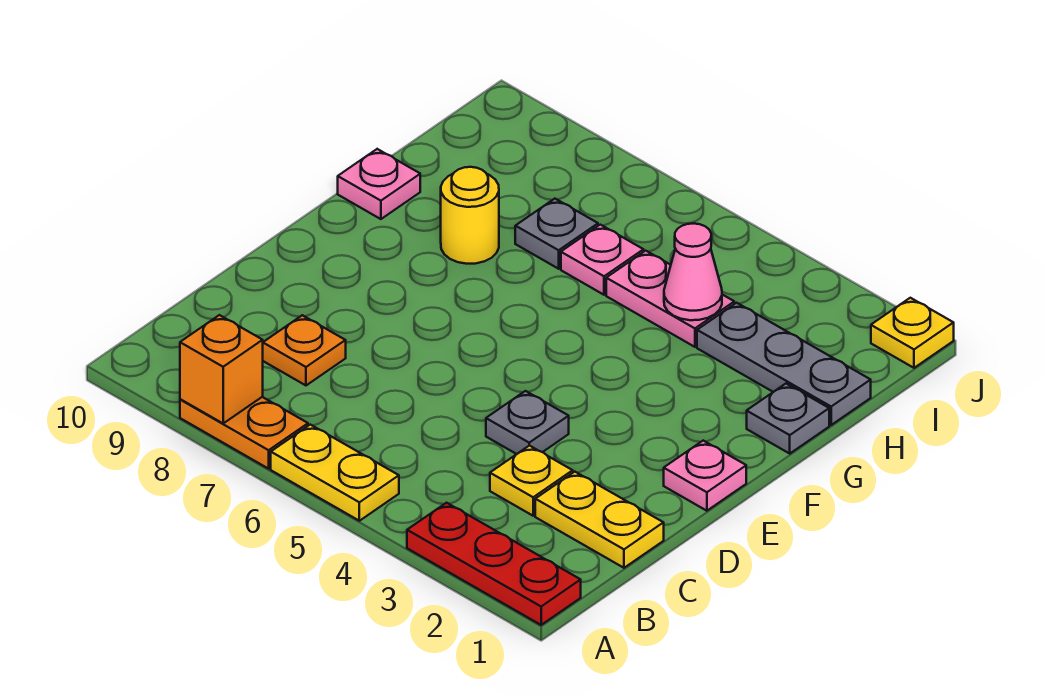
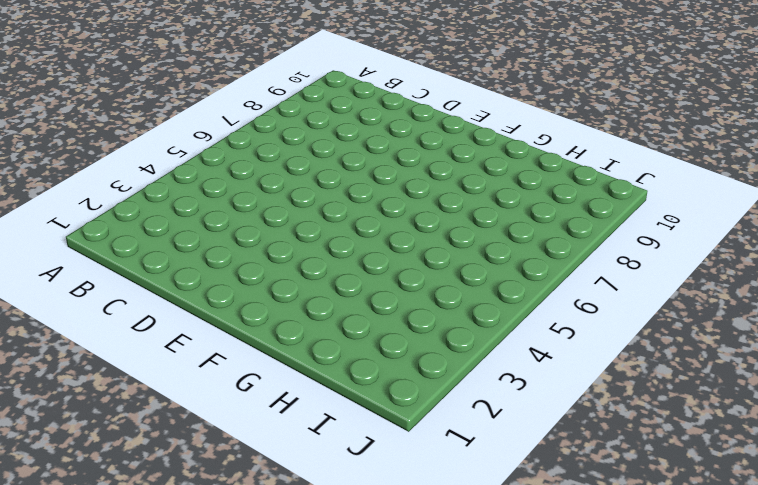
none -> red plate A1:A3 level 1
none -> yellow plate A5:A6 level 1
none -> orange plate A7:A8 level 1

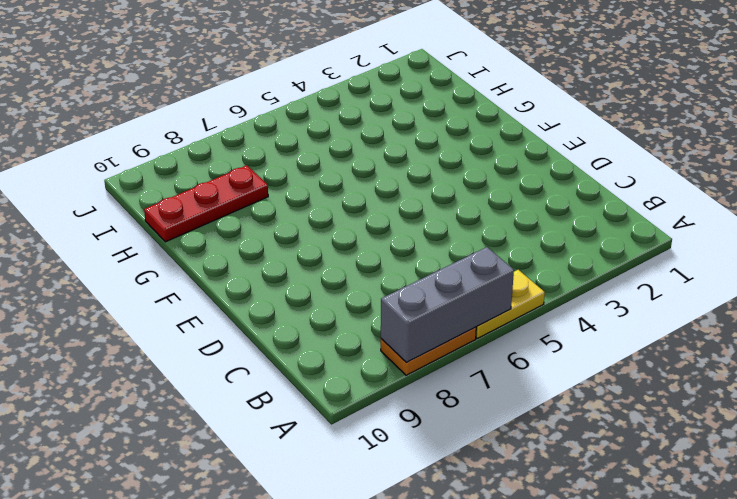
grey brick A6:A8 level 2 -> orange brick A8 level 2
red plate H8:H10 level 1 -> red plate A1:A3 level 1
none -> yellow plate C1:C2 level 1
none -> yellow plate C3 level 1
none -> orange plate C8 level 1

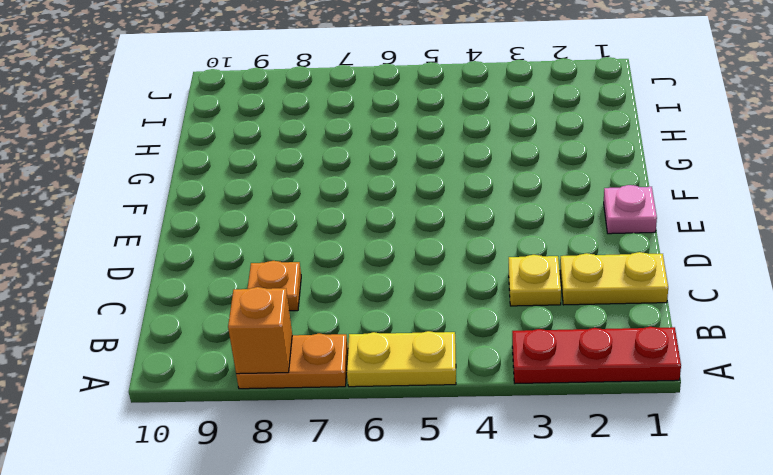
none -> grey plate D4 level 1
none -> grey plate G1 level 1
none -> yellow round brick G8 level 1

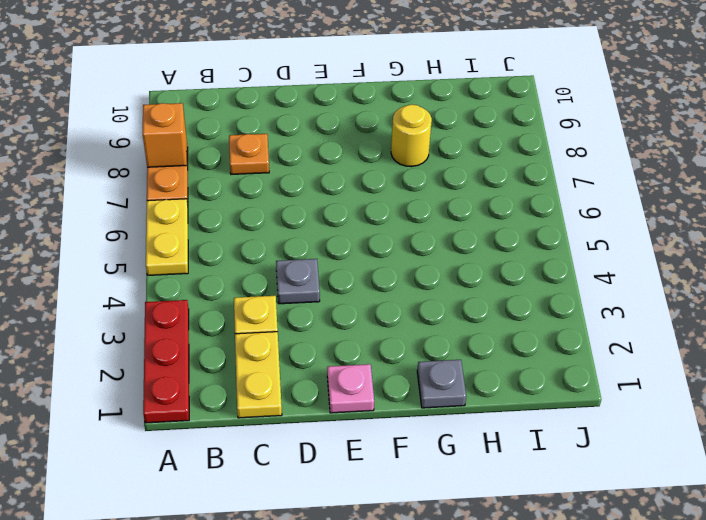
none -> pink plate G10 level 1
none -> grey plate H1:H3 level 1
none -> pink plate H4:H5 level 1

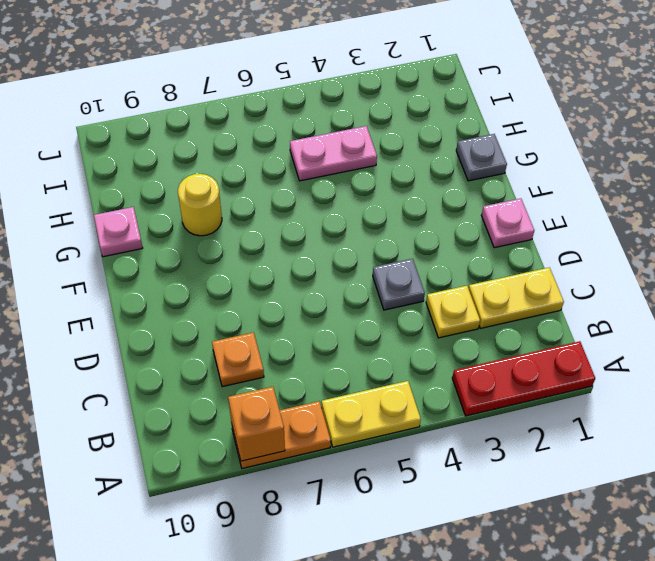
none -> grey plate H1:H3 level 1
none -> pink plate H6 level 1
none -> grey plate H7 level 1

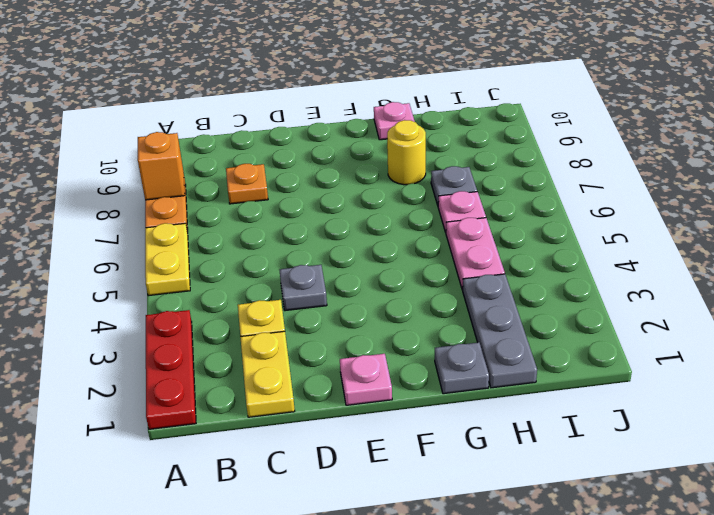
none -> yellow plate J1 level 1
none -> pink cone H4 level 2

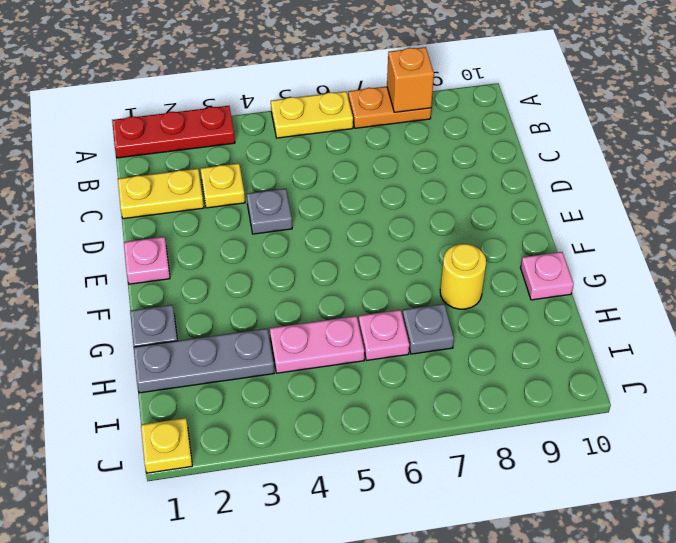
none -> orange plate C8 level 1
none -> pink cone H4 level 2

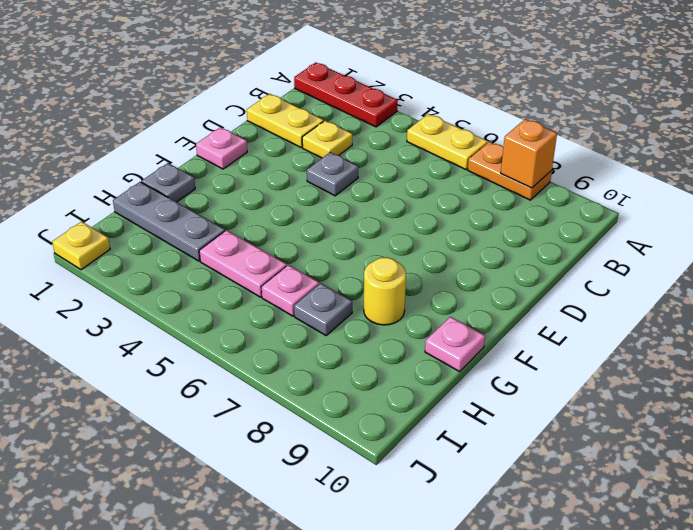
none -> orange plate C8 level 1
none -> pink cone H4 level 2

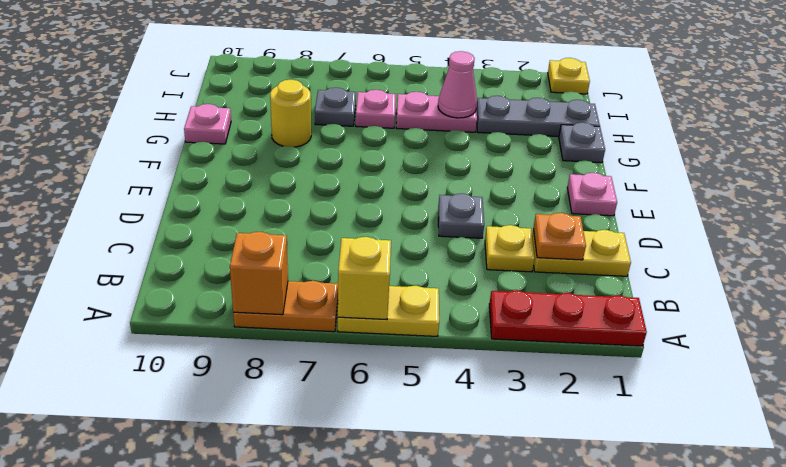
yellow brick A6 level 2 -> none
orange plate C2 level 2 -> orange plate C8 level 1

